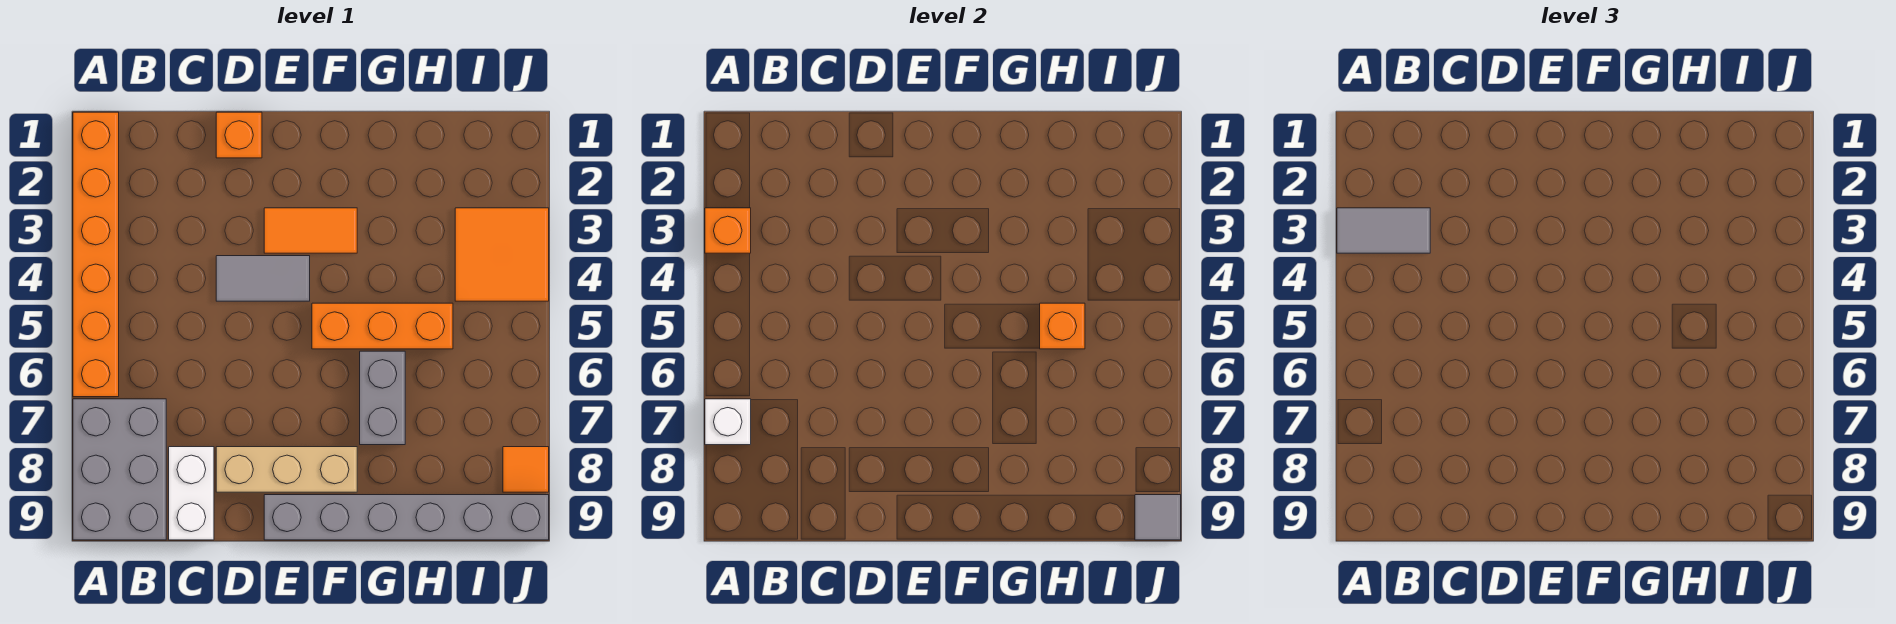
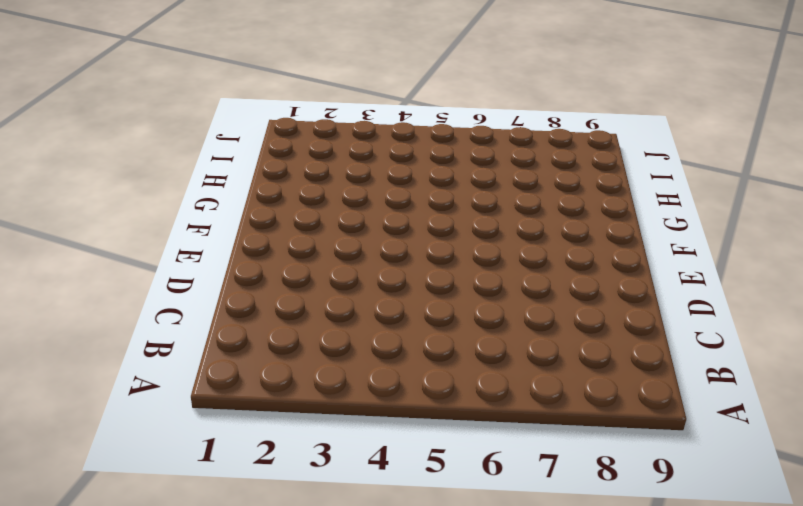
none -> orange brick A1:A6 level 1
none -> grey brick A7:B9 level 1
none -> white brick C8:C9 level 1

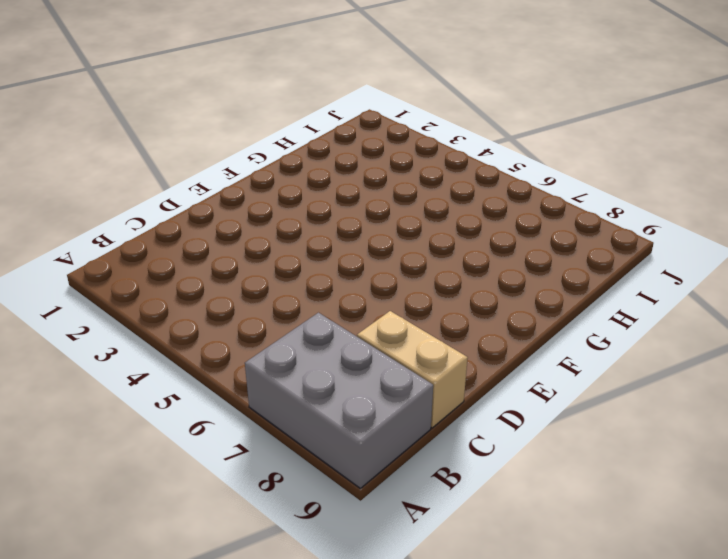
tan brick C8:C9 level 1 -> white brick C8:C9 level 1
none -> orange brick A1:A6 level 1
none -> orange brick D1 level 1
none -> grey tile D4:E4 level 1

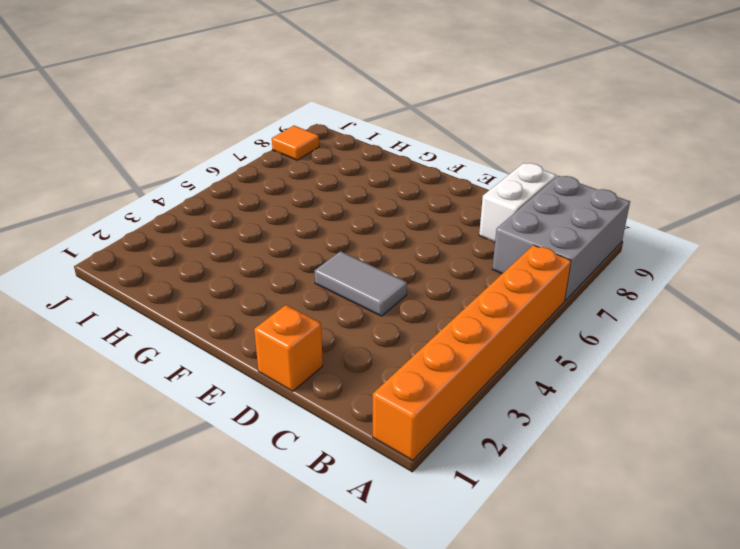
none -> tan brick D8:F8 level 1
none -> orange tile E3:F3 level 1
none -> grey brick E9:J9 level 1

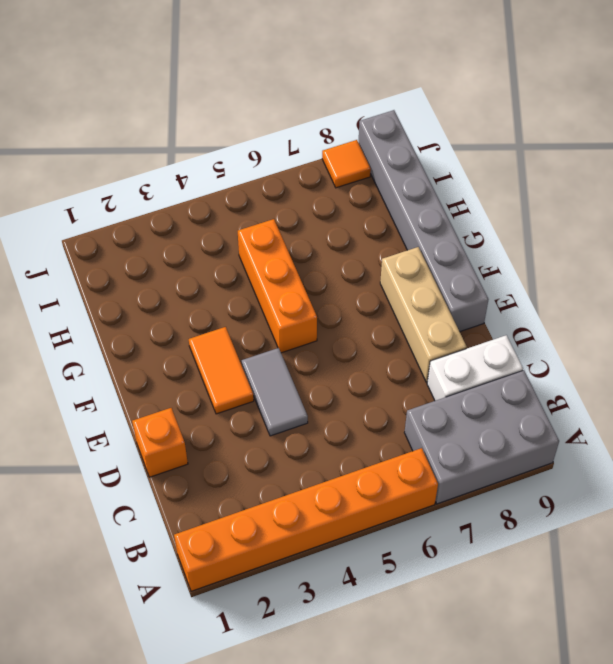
none -> grey brick G6:G7 level 1
none -> orange tile I3:J4 level 1
none -> orange brick A3 level 2

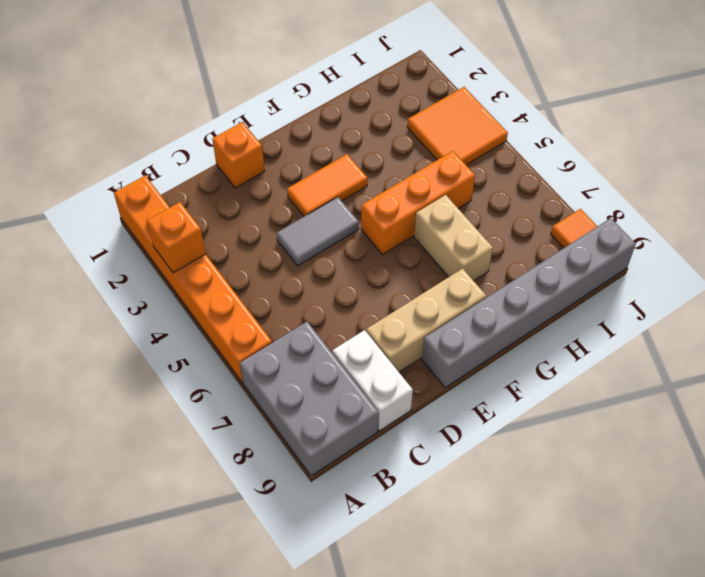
tan brick G6:G7 level 1 -> grey brick G6:G7 level 1
none -> white brick A7 level 2
none -> orange brick H5 level 2
none -> grey tile J9 level 2

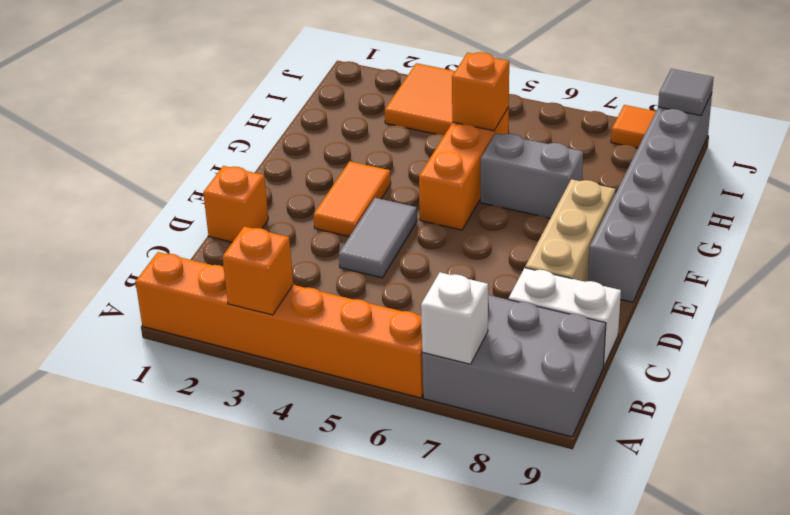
none -> grey tile A3:B3 level 3

